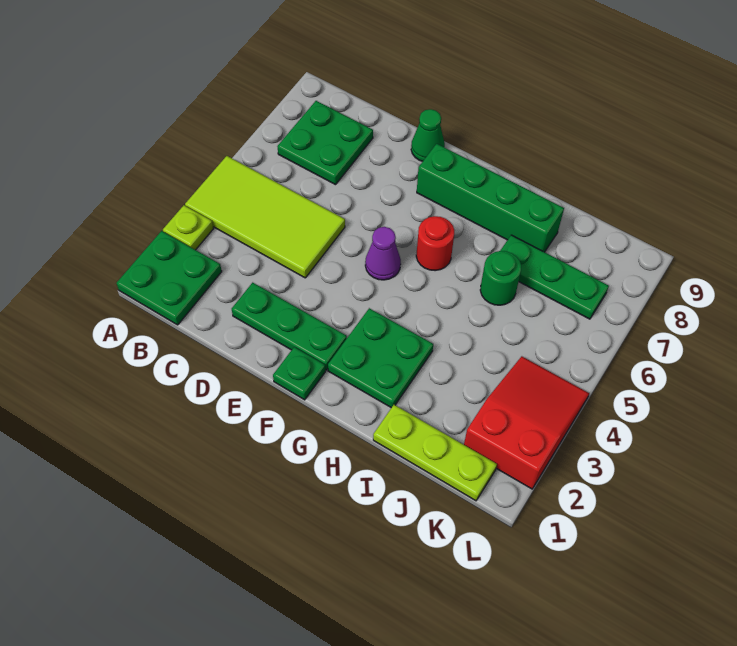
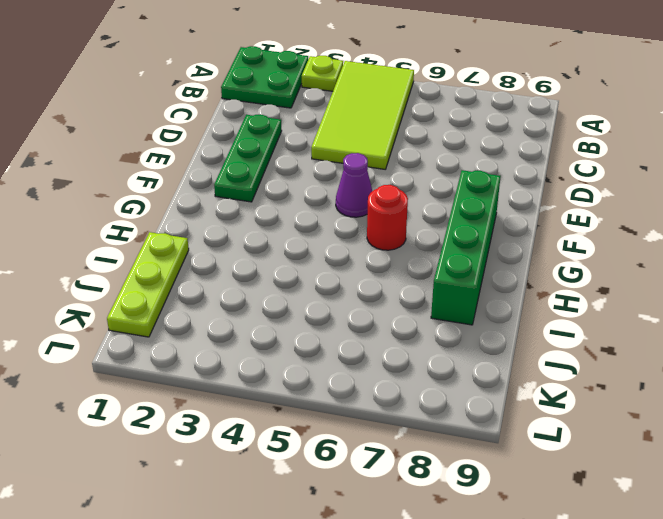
none -> green plate B7:C8 level 1
none -> green cone E9 level 1
none -> green plate F1 level 1

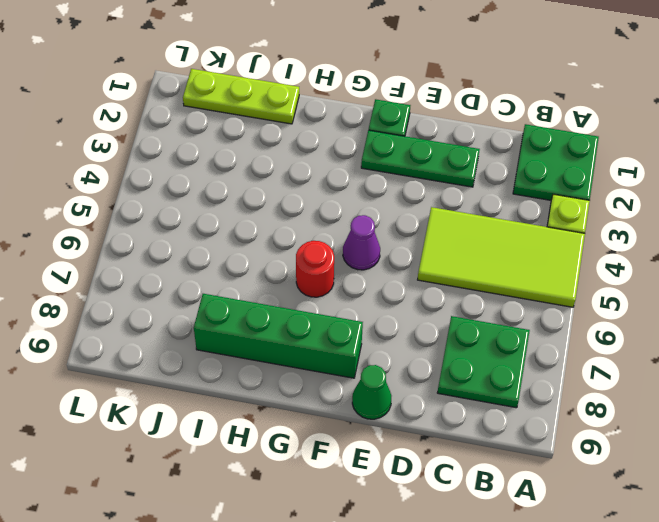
none -> green plate G2:H3 level 1
none -> green round brick I6 level 1
none -> green plate I7:K7 level 1

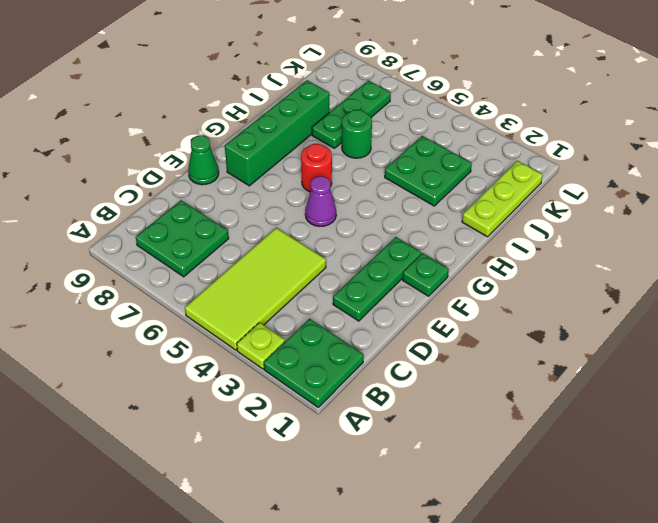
green plate I3:J4 level 1 -> green plate G2:H3 level 1
none -> red slope K2:L4 level 1 top 2

